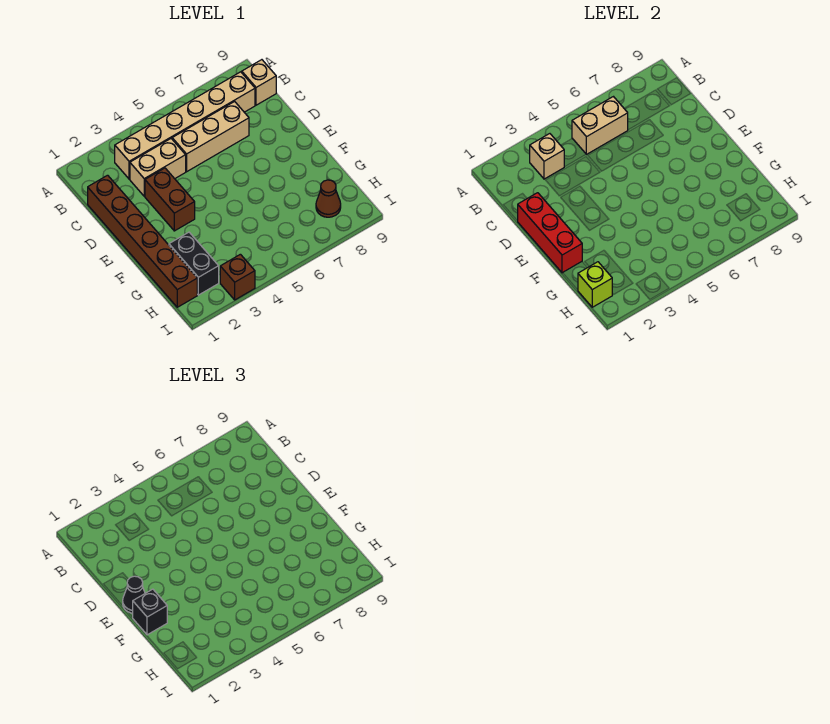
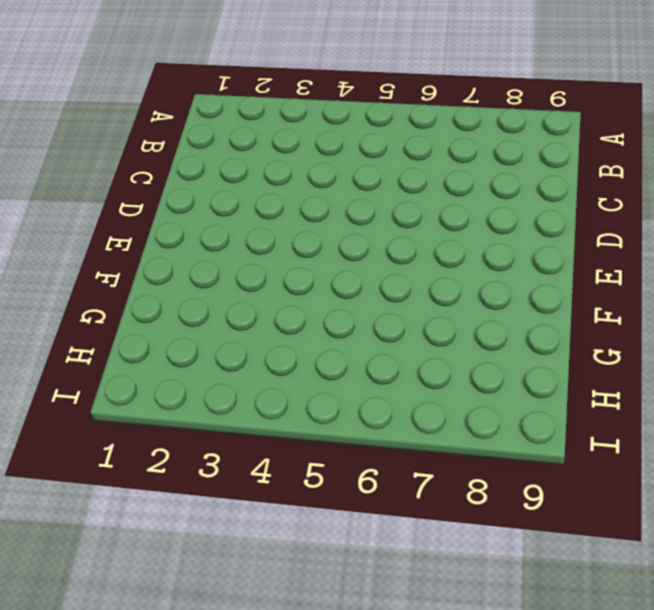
none -> tan brick B3:B8 level 1
none -> tan brick B9 level 1
none -> brown brick C1:H1 level 1

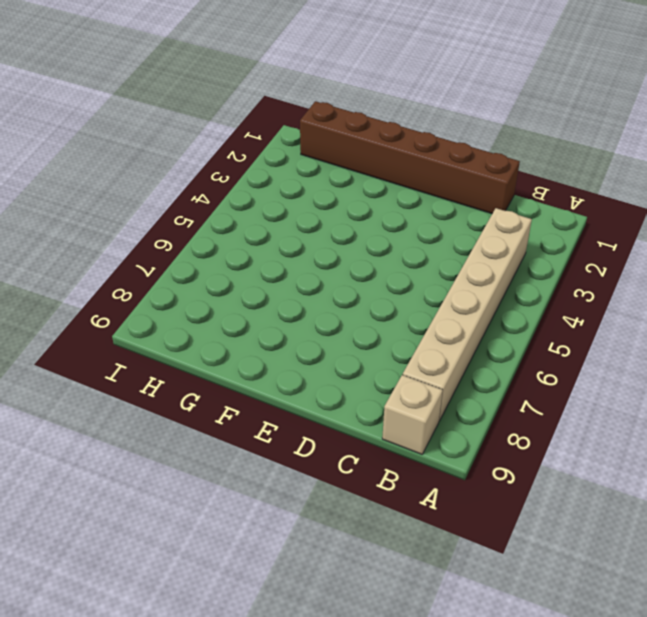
none -> tan brick C3:C4 level 1
none -> tan brick C5:C7 level 1
none -> brown brick D3:E3 level 1

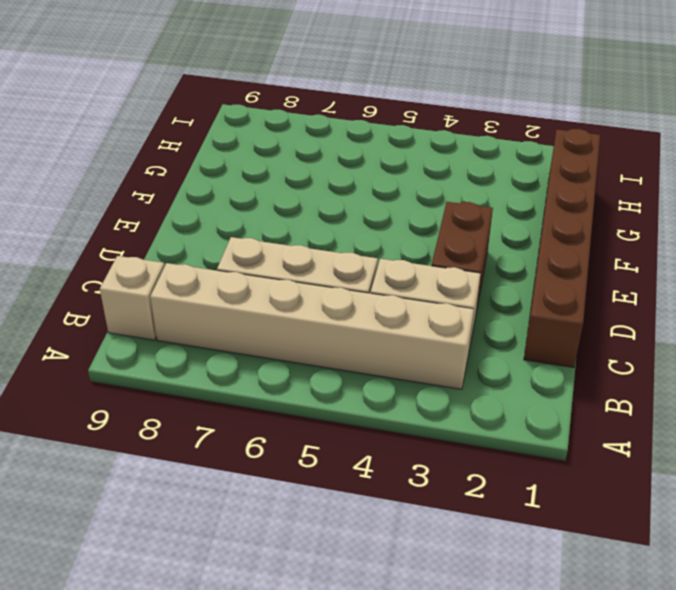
none -> black brick G2:H2 level 1
none -> brown cone H8 level 1
none -> brown brick I3 level 1

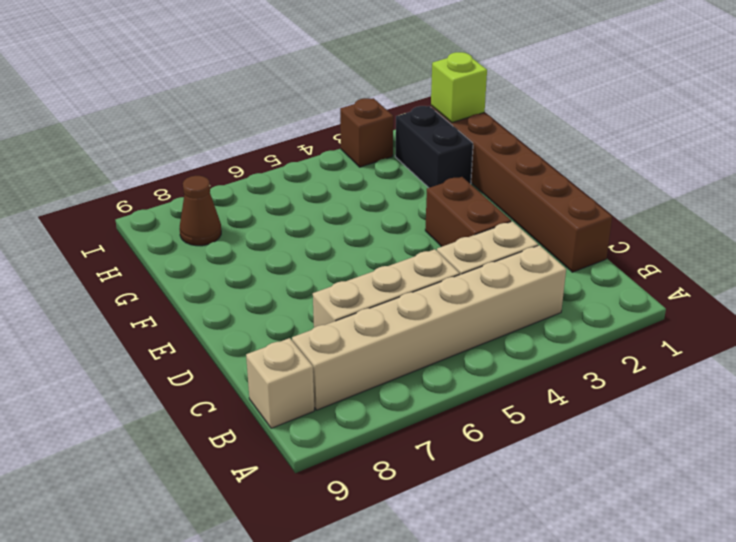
none -> tan brick B3 level 2
none -> tan brick B5:B6 level 2
none -> red brick D1:F1 level 2

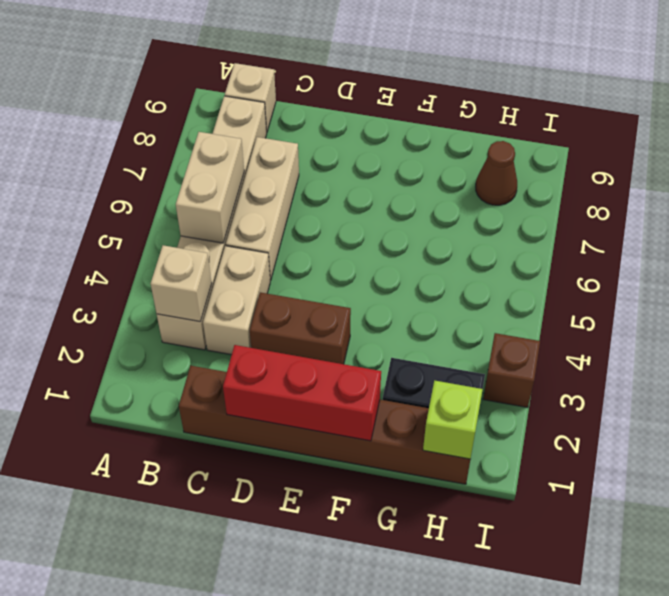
none -> black cone E1 level 3
none -> black brick F1 level 3

